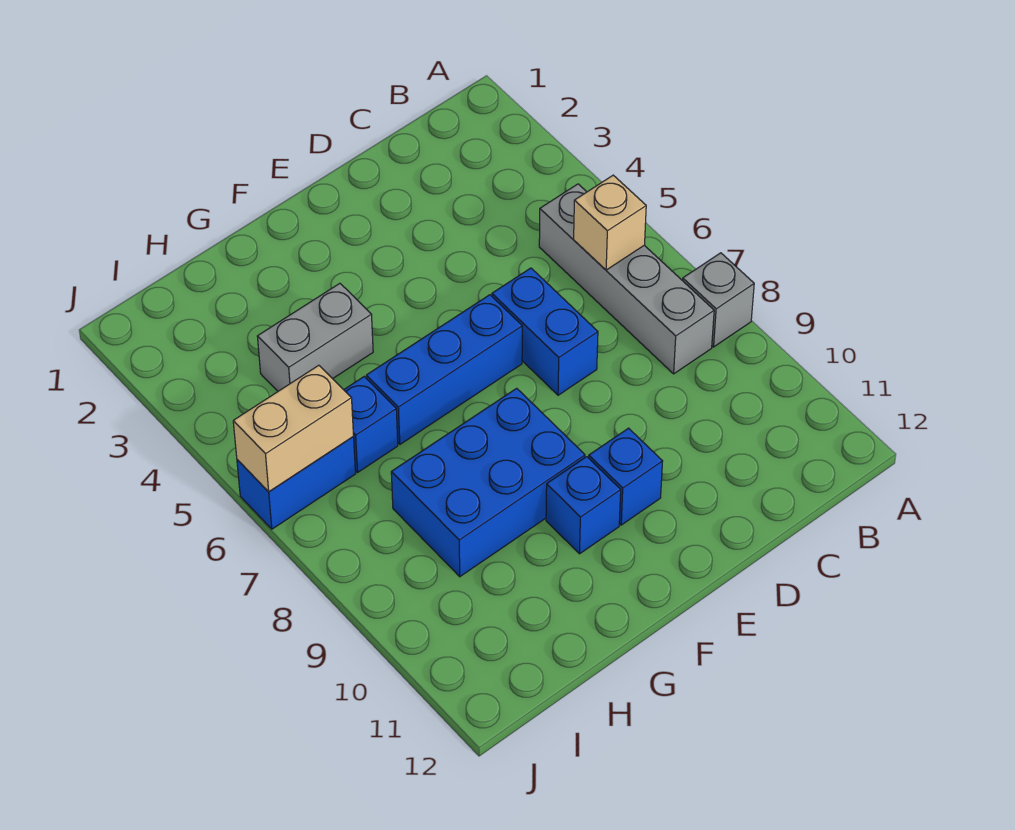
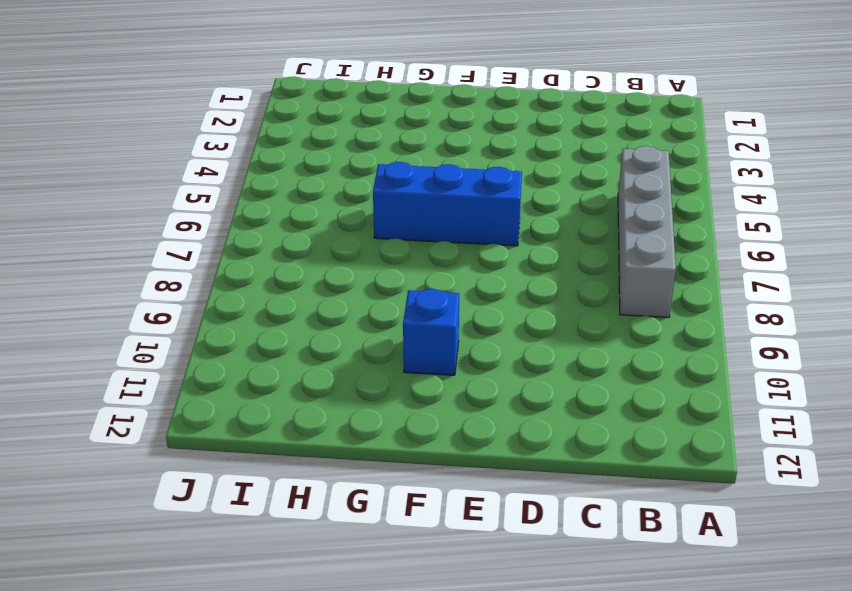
none -> grey brick A8 level 1
none -> blue brick D6:D7 level 1
none -> blue brick E10 level 1

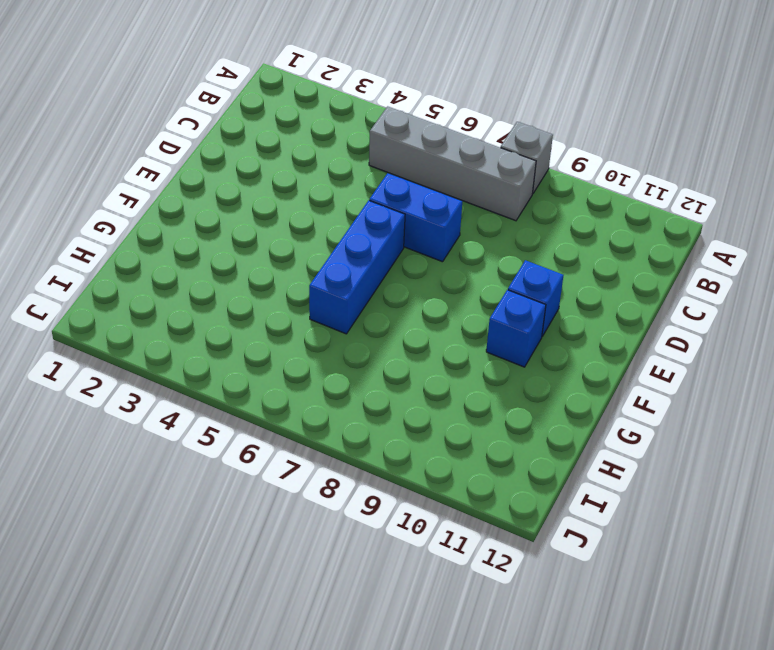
none -> blue brick F8:H9 level 1
none -> grey brick G4:H4 level 1
none -> blue brick H6 level 1

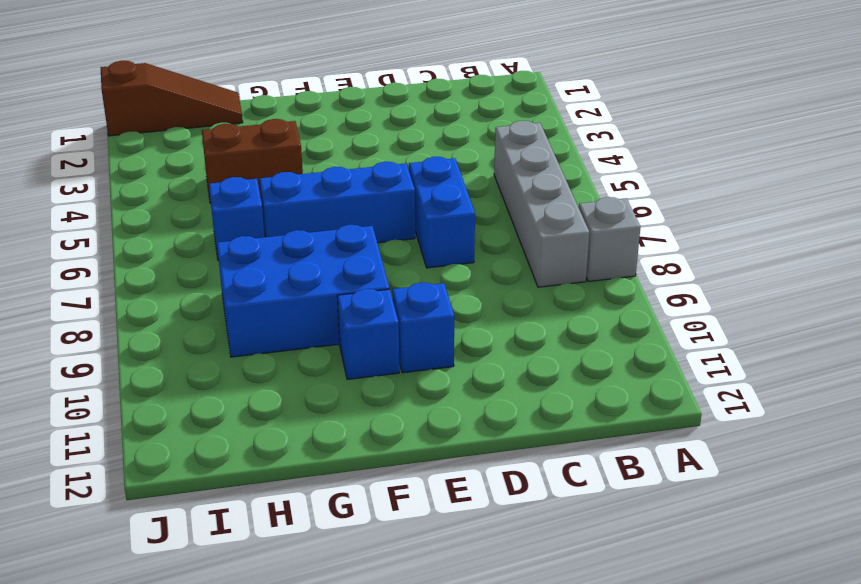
brown brick G4:H4 level 1 -> grey brick G4:H4 level 1
brown slope H1:J1 level 1 top J -> none
none -> blue brick I6:J6 level 1
none -> tan brick B6 level 2
none -> tan brick I6:J6 level 2

